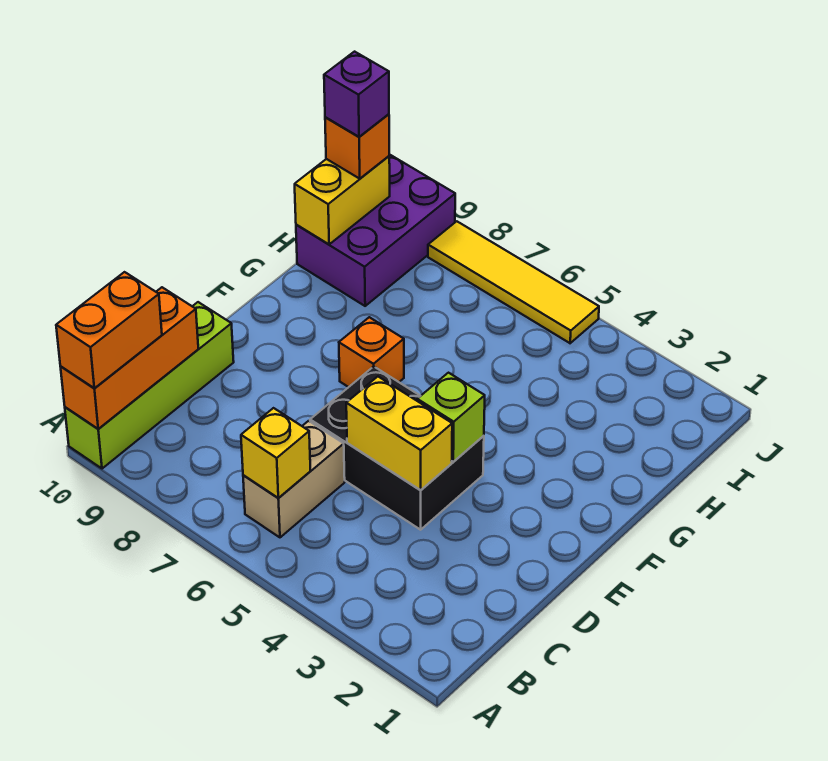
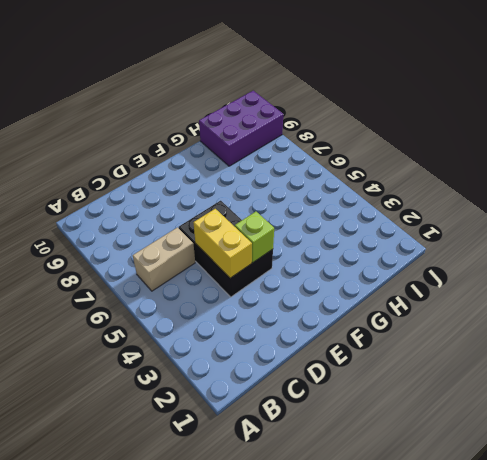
none -> lime brick A10:D10 level 1
none -> orange brick F7 level 1
none -> yellow tile J5:J8 level 1

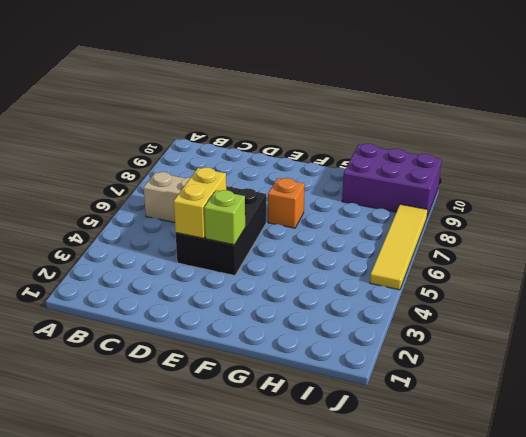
none -> lime brick A10:D10 level 1
none -> orange brick A10:C10 level 2
none -> yellow brick B6 level 2

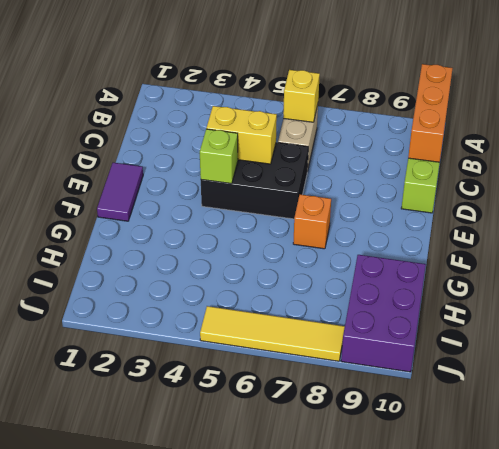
purple tile E1:F1 level 1 -> none
none -> yellow brick H10:I10 level 2
none -> orange brick A10:B10 level 3
none -> orange brick I10 level 3

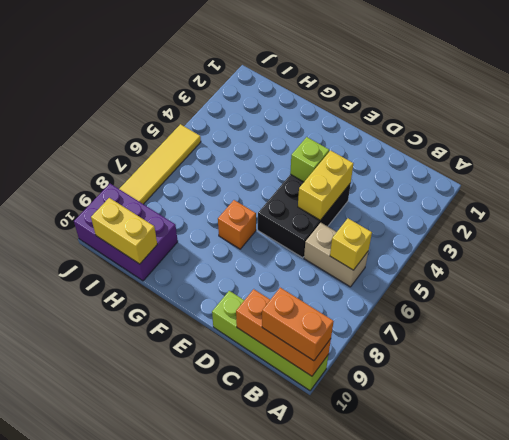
none -> orange brick I10 level 3
none -> purple brick I10 level 4

